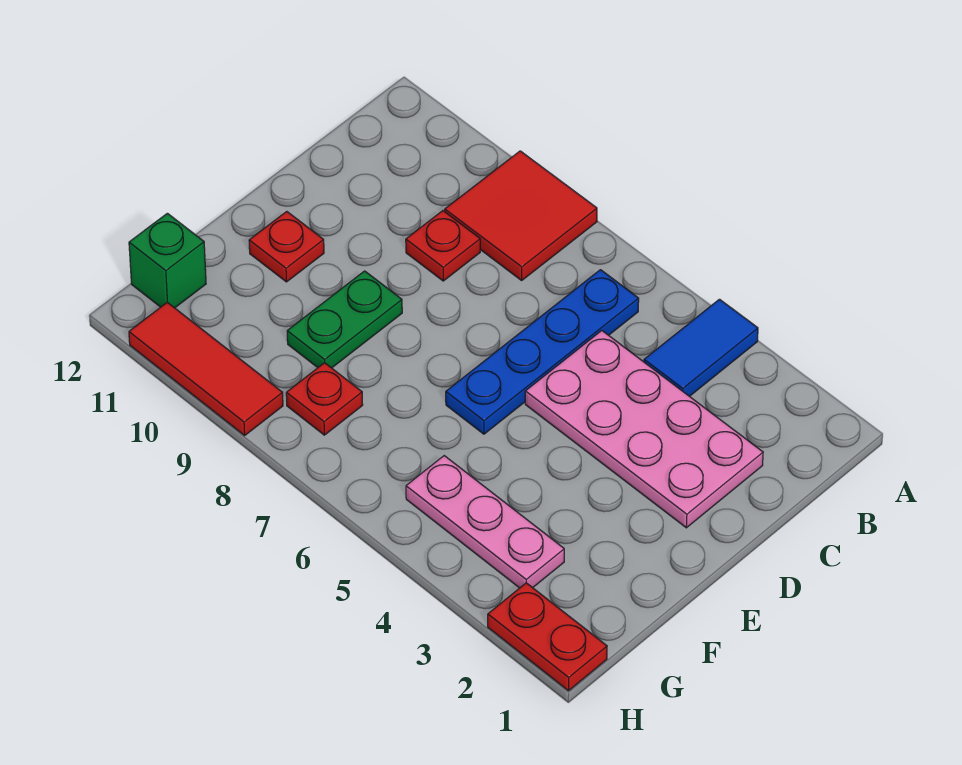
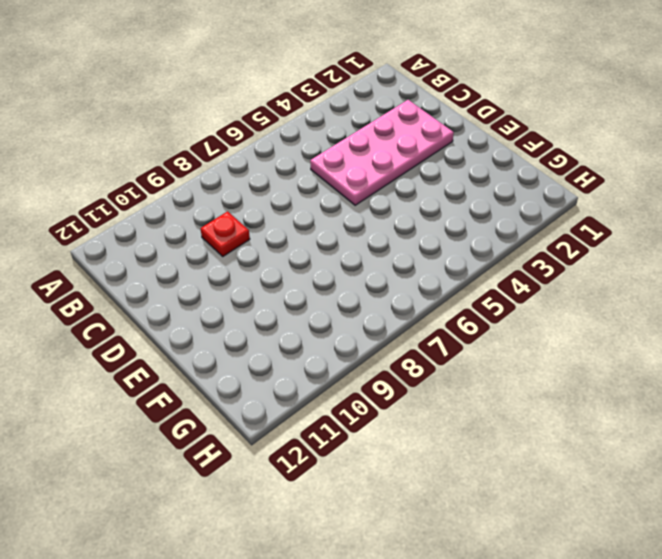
none -> blue tile A4:B4 level 1
none -> red tile A8:B9 level 1
none -> blue plate B6:E6 level 1

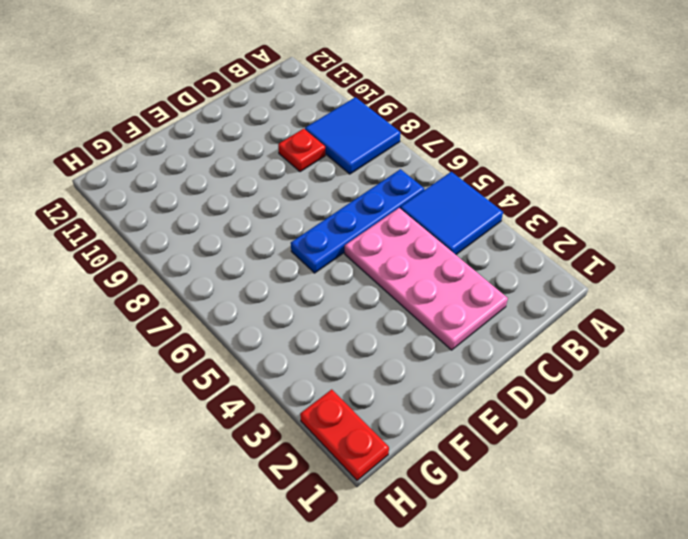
blue tile A4:B5 level 1 -> blue tile A4:B4 level 1
blue tile A8:B9 level 1 -> red tile A8:B9 level 1
none -> green plate E9:F9 level 1
none -> red plate E11 level 1
none -> pink plate G3:G5 level 1

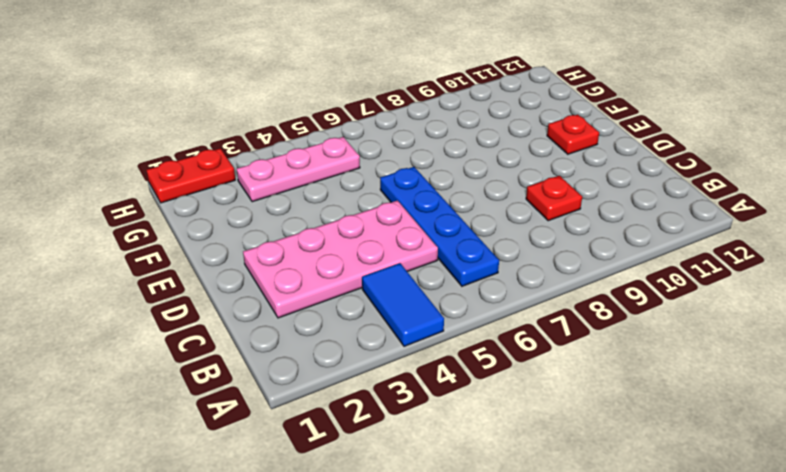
none -> red tile A8:B9 level 1
none -> green plate E9:F9 level 1
none -> red plate G8 level 1

